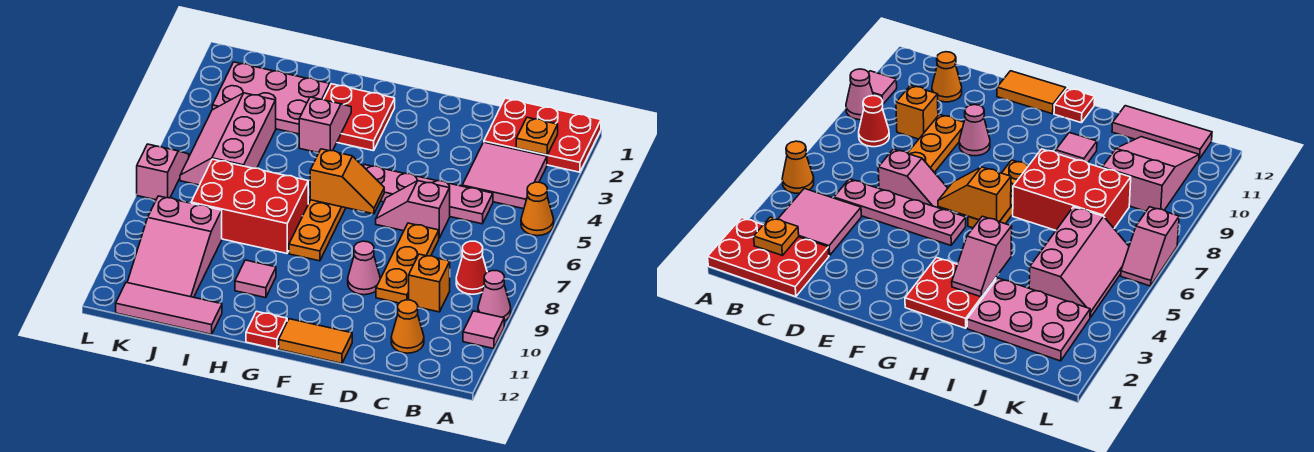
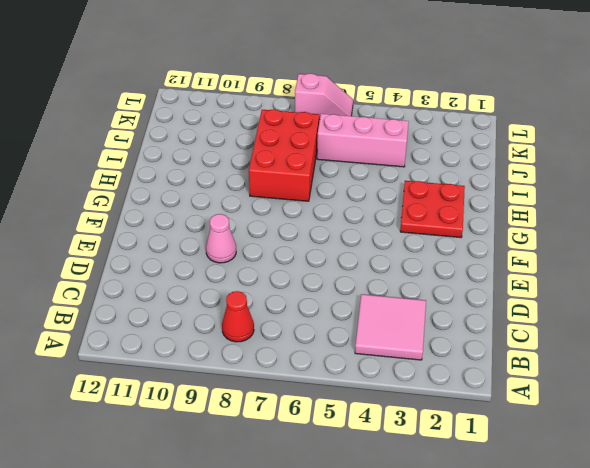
none -> red plate A1:C2 level 1
none -> orange cone A5 level 1
none -> pink cone A9 level 1

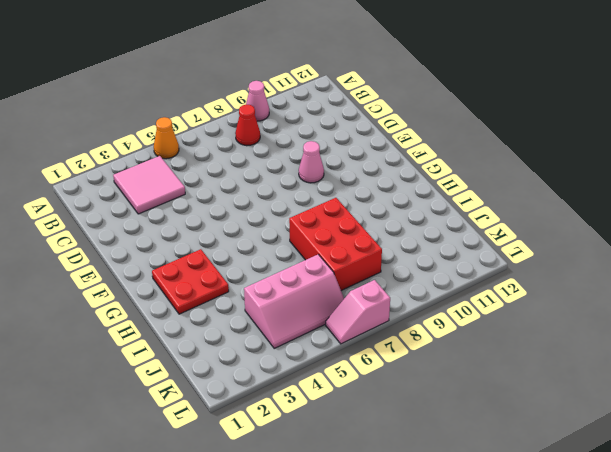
none -> red plate A1:C2 level 1
none -> pink tile A10 level 1
none -> pink plate C5:F5 level 1

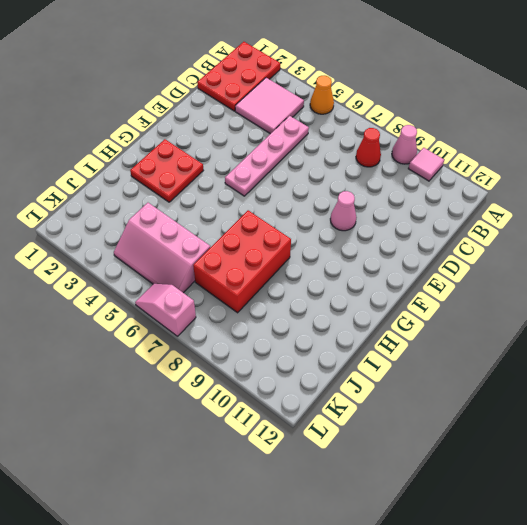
none -> orange brick C9 level 1
none -> orange cone C11 level 1
none -> pink slope D6:E6 level 1 top D

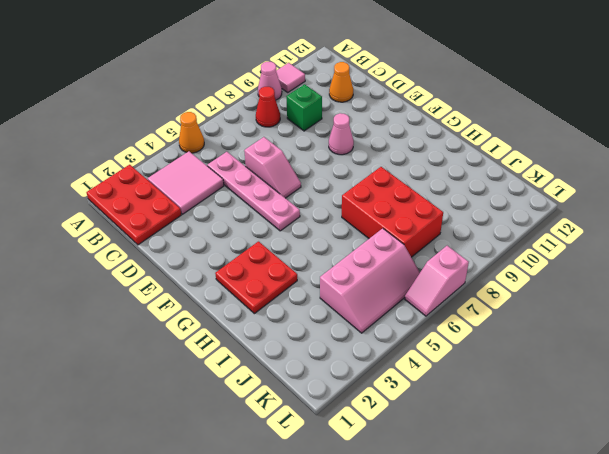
green brick C9 level 1 -> orange brick C9 level 1
none -> orange plate D7:D9 level 1
none -> orange tile E12:F12 level 1
none -> orange plate G6:G8 level 1

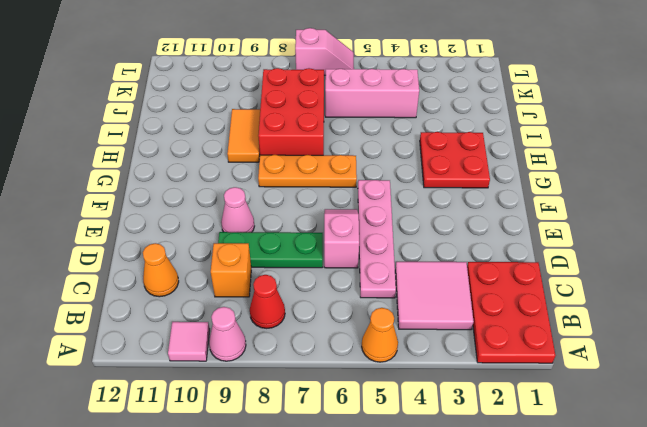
green plate D7:D9 level 1 -> orange plate D7:D9 level 1
orange tile H9:I9 level 1 -> orange tile E12:F12 level 1
none -> red plate G12 level 1
none -> pink tile H10 level 1
none -> pink plate I2:K3 level 1

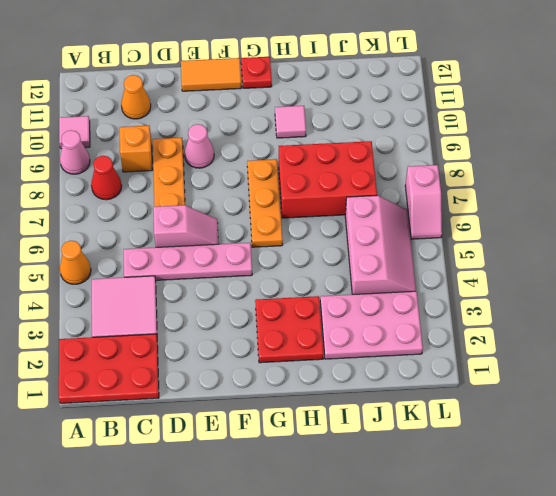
none -> pink tile I12:K12 level 1
none -> pink slope J9:K11 level 1 top 9
none -> orange plate B2 level 2

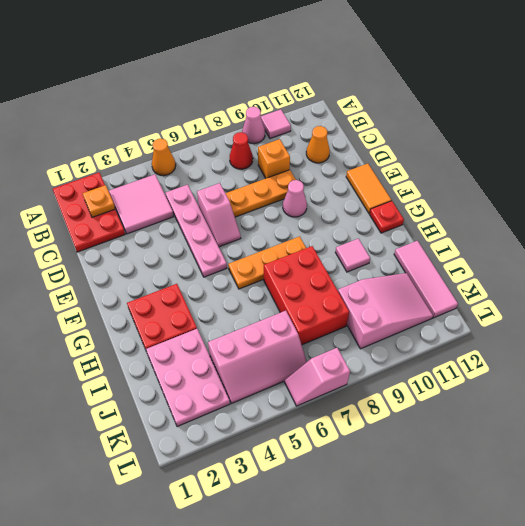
none -> orange slope F6:G6 level 2 top G
none -> pink slope H3:H4 level 2 top 4

